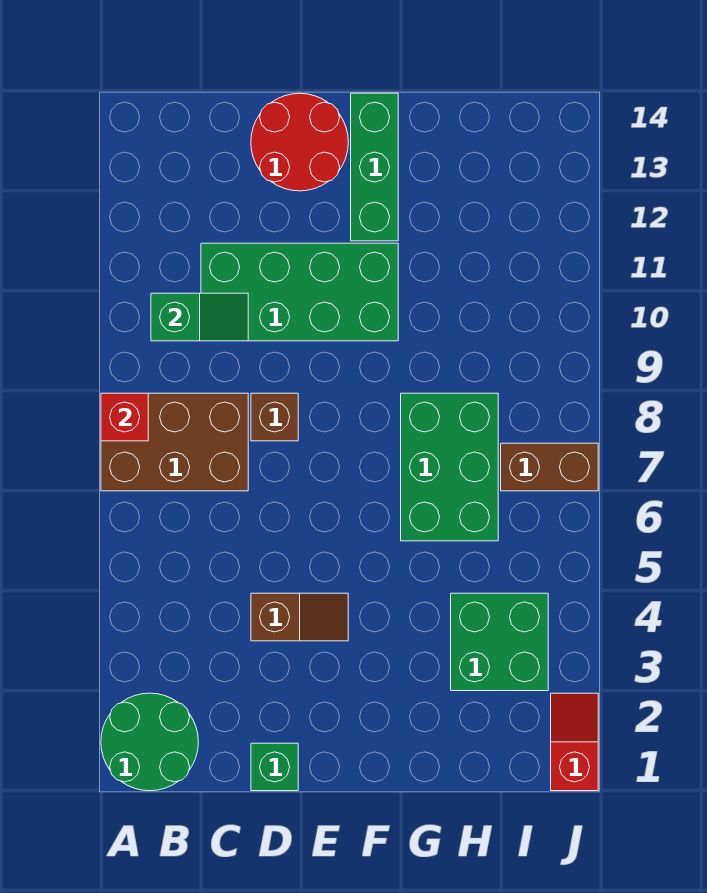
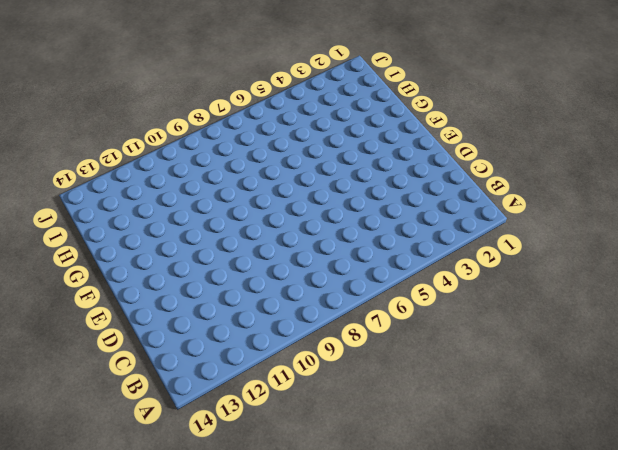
none -> green round brick A1:B2 level 1
none -> brown brick A7:C8 level 1
none -> green brick C10:F11 level 1

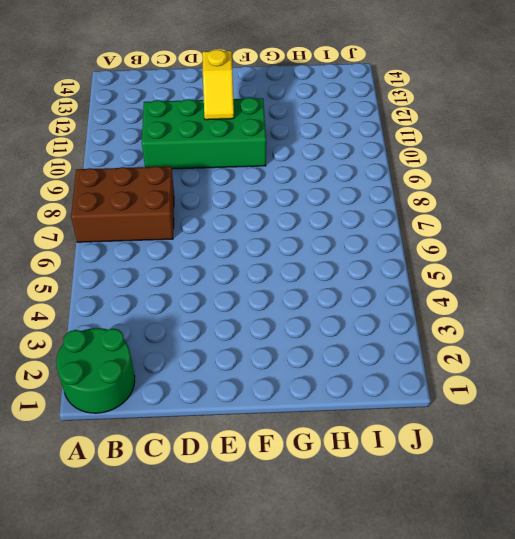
yellow slope E11:E12 level 2 top 12 -> none
none -> green brick D1 level 1
none -> brown slope D4:E4 level 1 top D
none -> brown brick D8 level 1

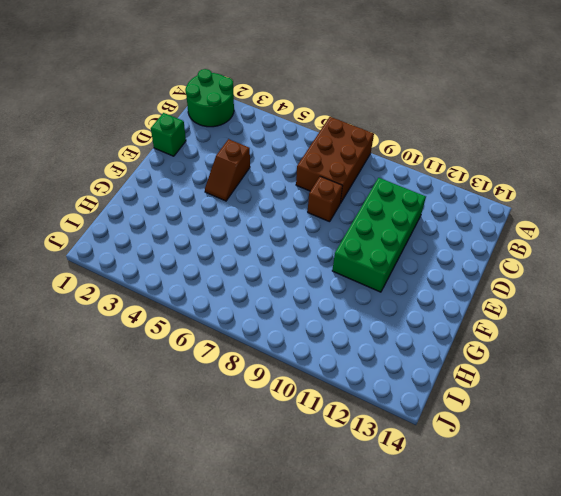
none -> red round brick D13:E14 level 1
none -> green brick F12:F14 level 1
none -> green brick G6:H8 level 1

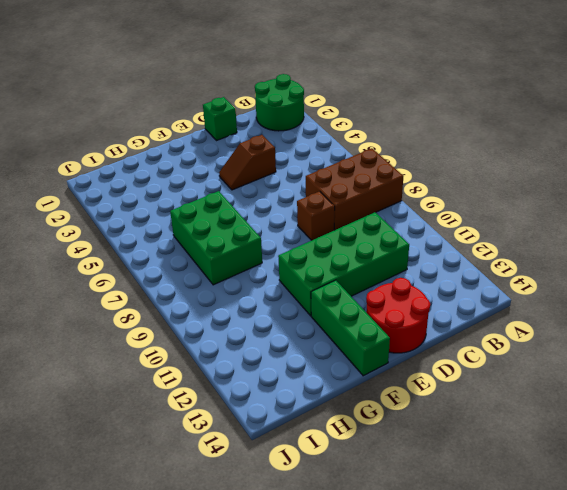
none -> green brick H3:I4 level 1
none -> brown brick I7:J7 level 1
none -> red slope J1:J2 level 1 top 1

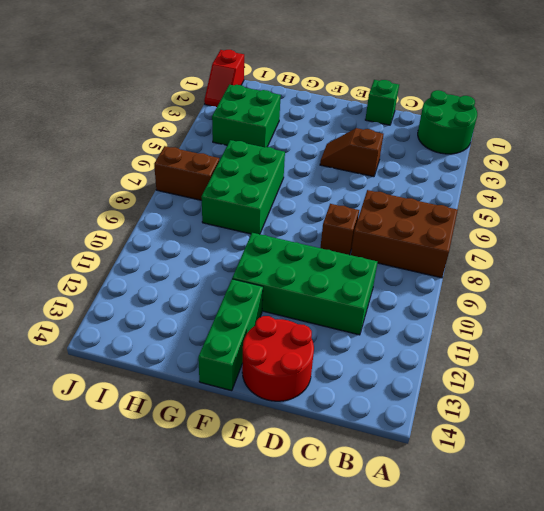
none -> red brick A8 level 2
none -> green slope B10:C10 level 2 top B

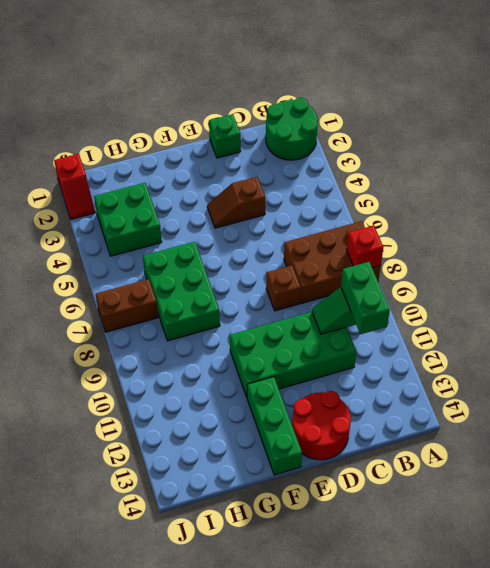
green brick B10:B11 level 3 -> none

